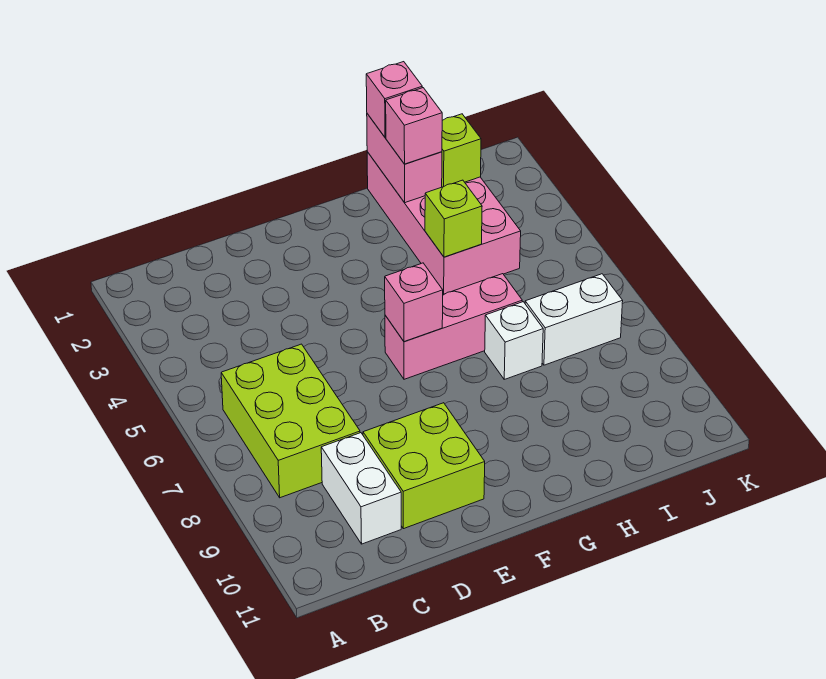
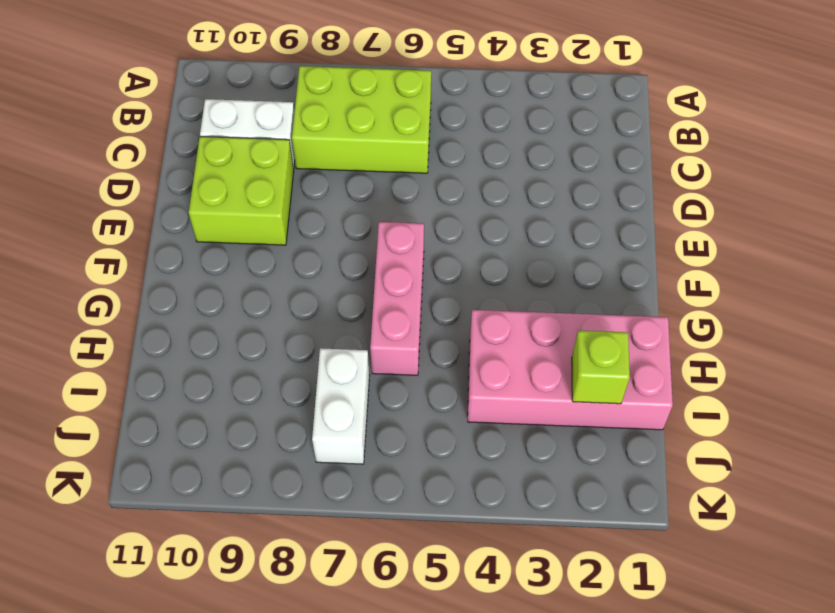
none -> white brick H7 level 1
none -> pink brick F6 level 2
none -> pink brick H1:H2 level 2

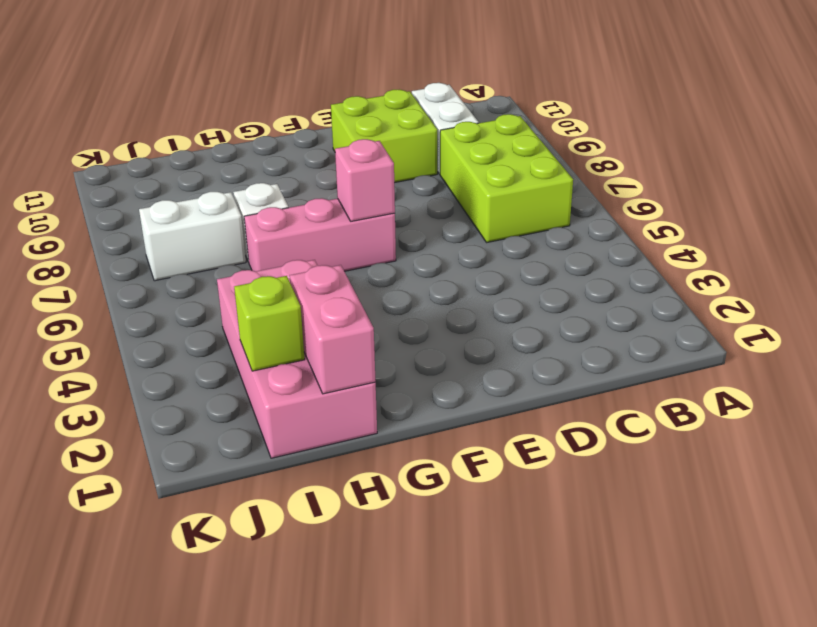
none -> lime brick H4 level 2
none -> pink brick H1 level 3
none -> pink brick H2 level 3

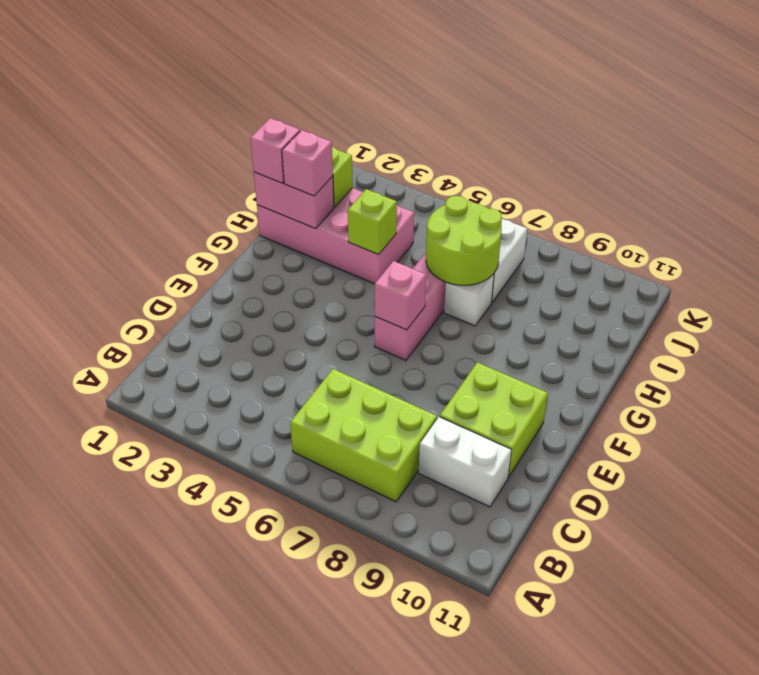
lime round brick H6:I7 level 2 -> none

